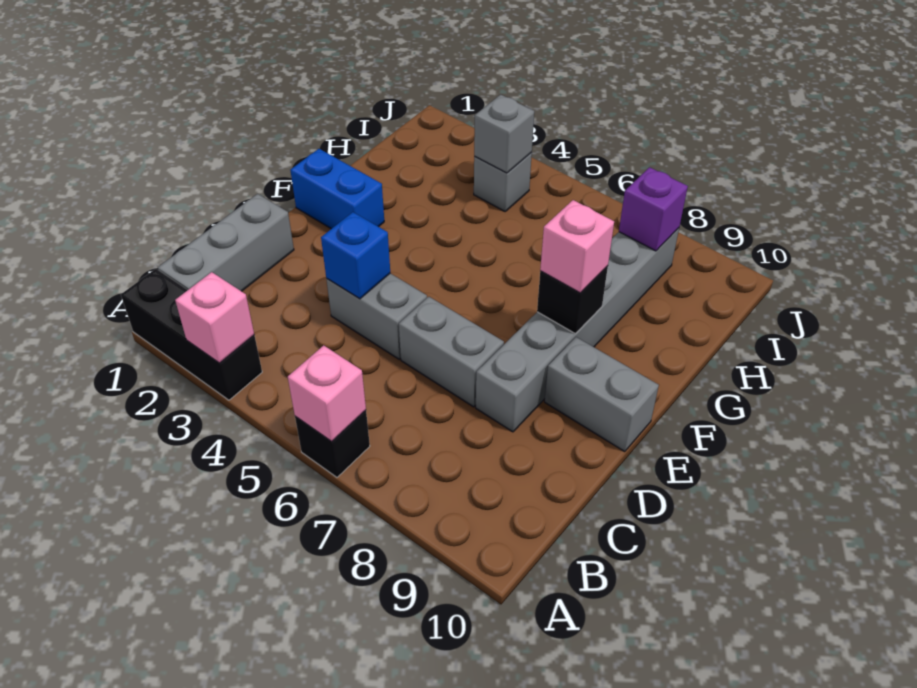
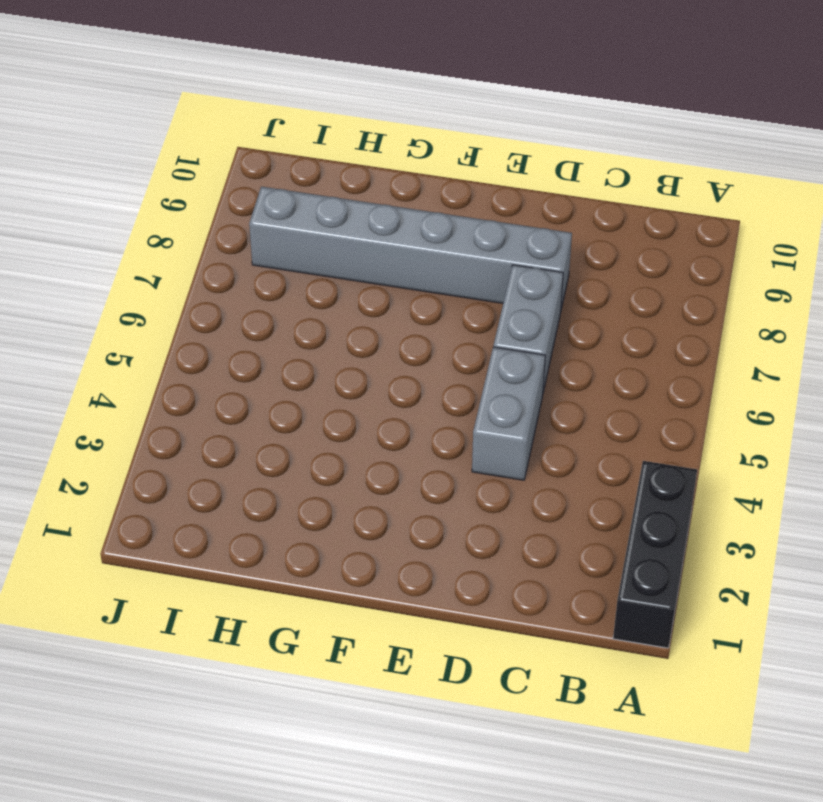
none -> black brick A6 level 1
none -> grey brick B1:D1 level 1
none -> grey brick E9:E10 level 1

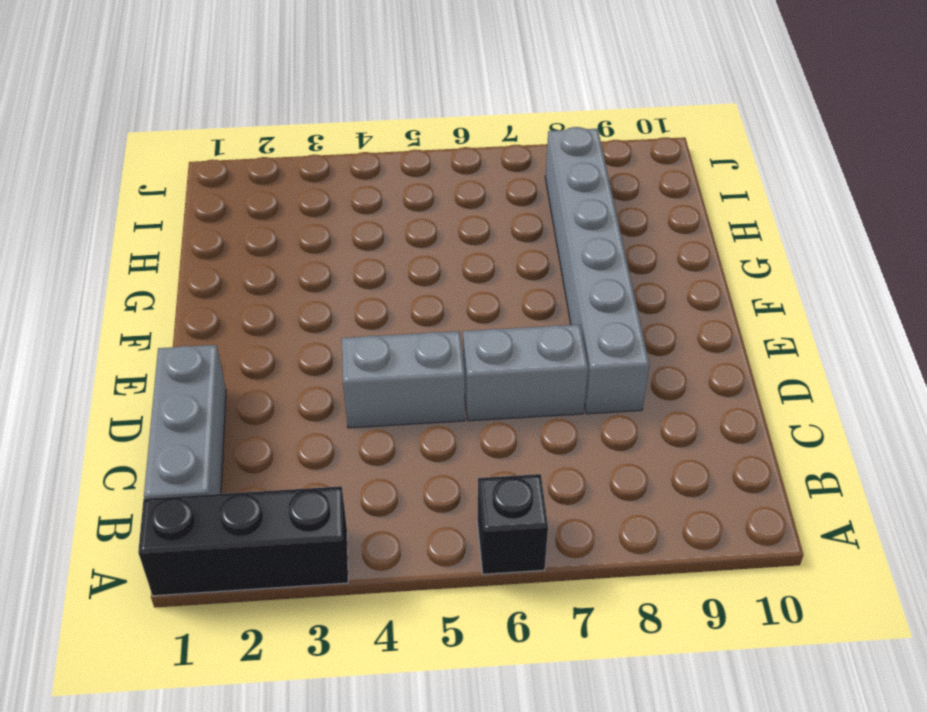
none -> grey brick E9:E10 level 1
none -> blue brick F1:F2 level 1
none -> grey brick I4 level 1

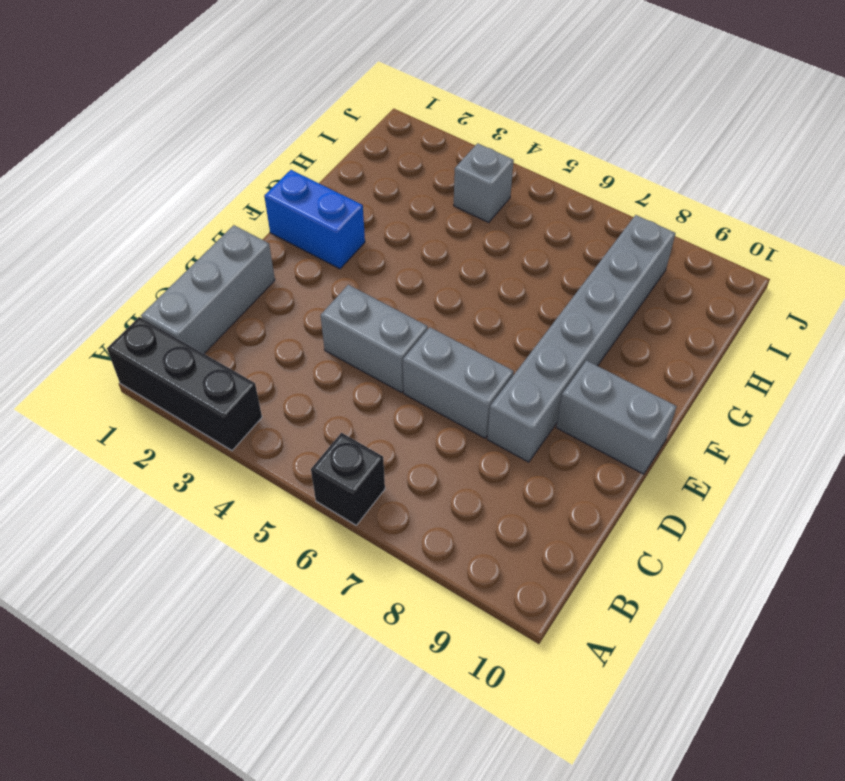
none -> pink brick A3 level 2
none -> pink brick A6 level 2
none -> blue brick D4 level 2

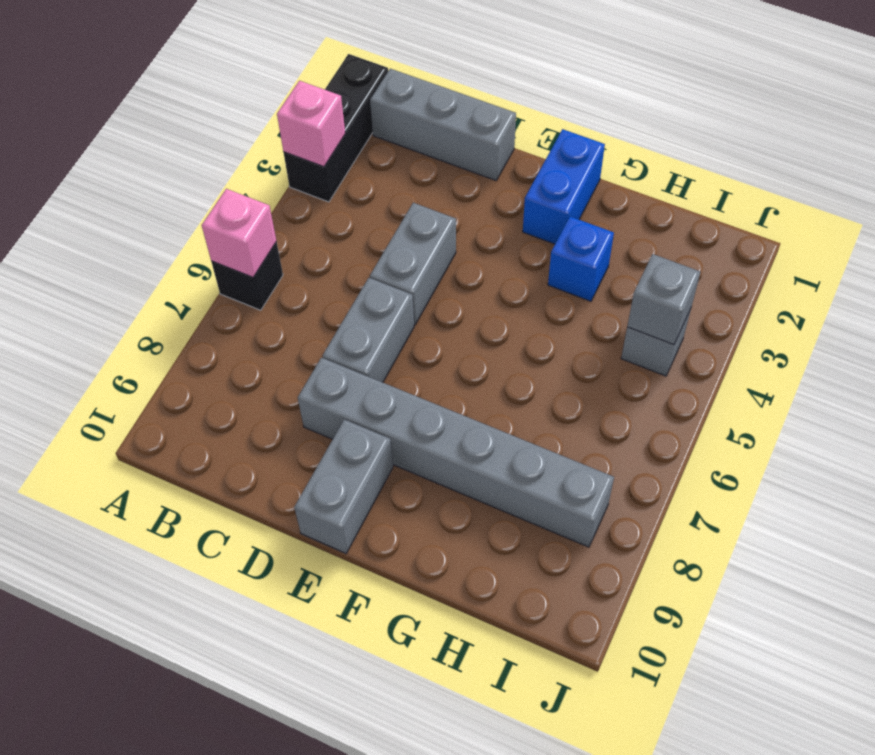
blue brick G3 level 1 -> blue brick D4 level 2
none -> black brick F8 level 2
none -> purple brick I8 level 2
none -> pink brick F8 level 3

